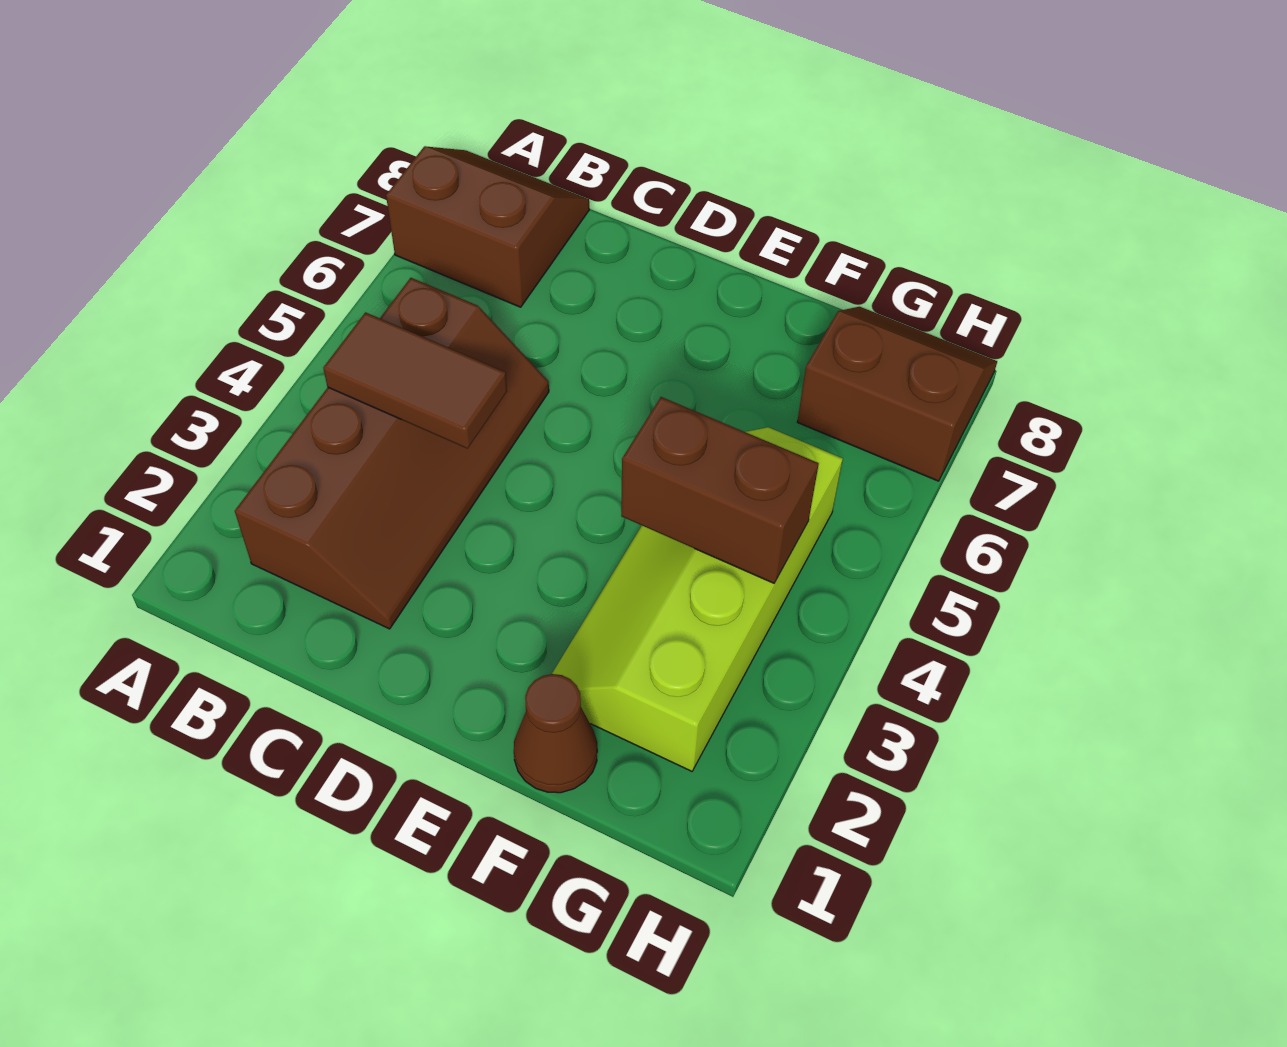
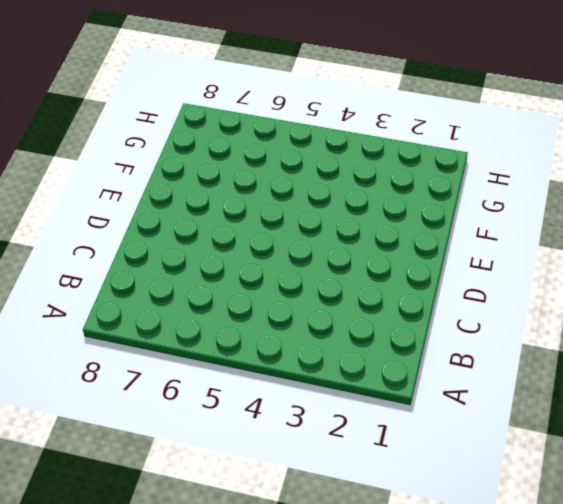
none -> brown slope A7:B8 level 1 top 7
none -> brown slope B2:C5 level 1 top B

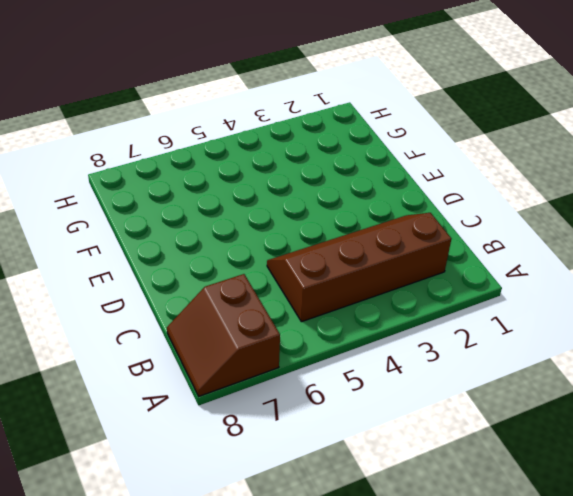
none -> brown cone F1 level 1
none -> lime slope F2:G5 level 1 top G

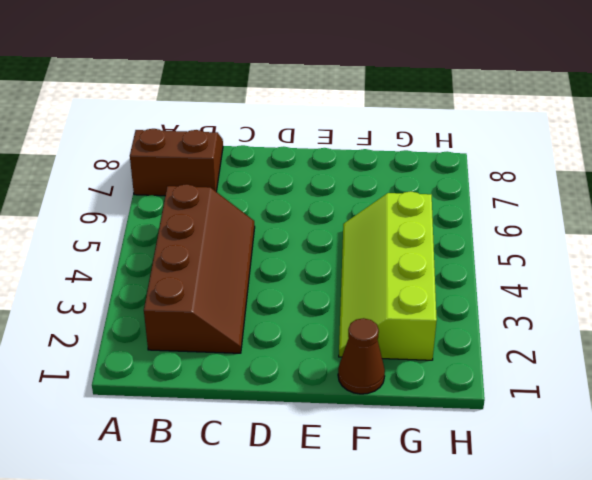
none -> brown slope G7:H8 level 1 top 7
none -> brown tile B4:C4 level 2

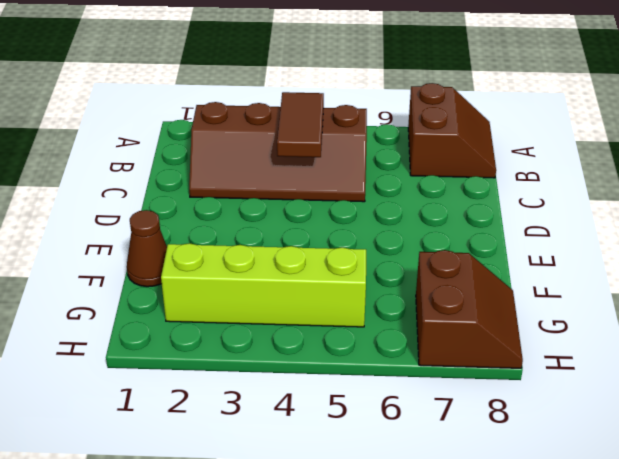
none -> brown brick F4:G4 level 2

